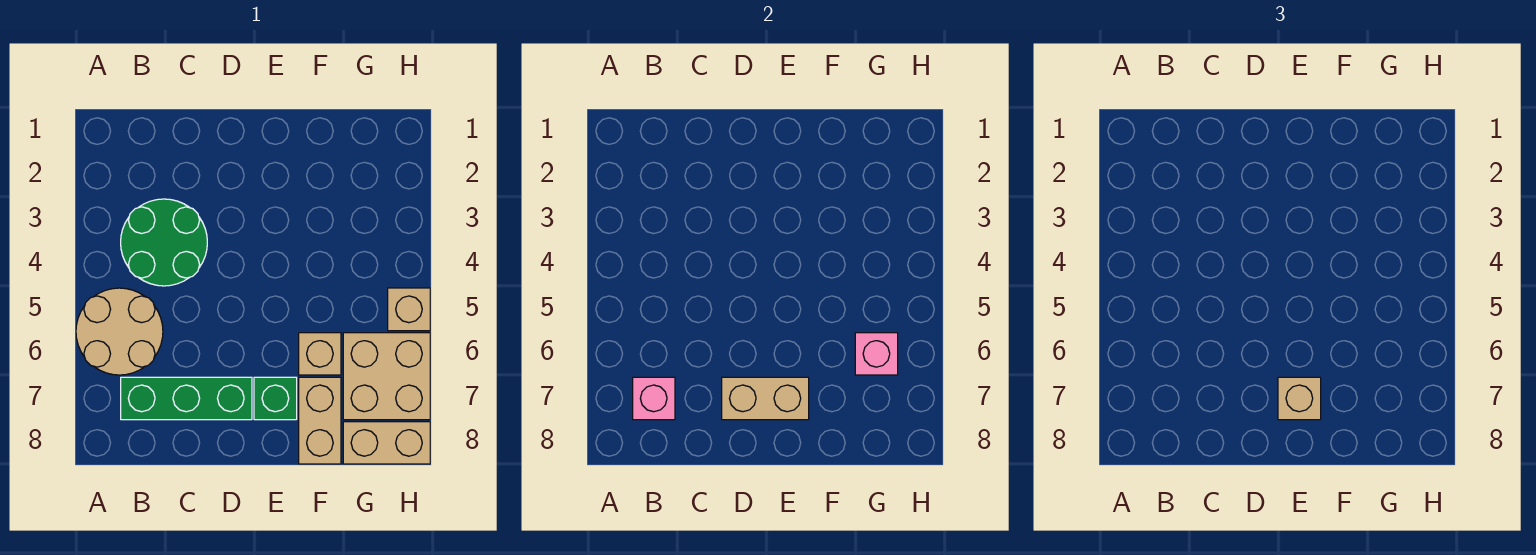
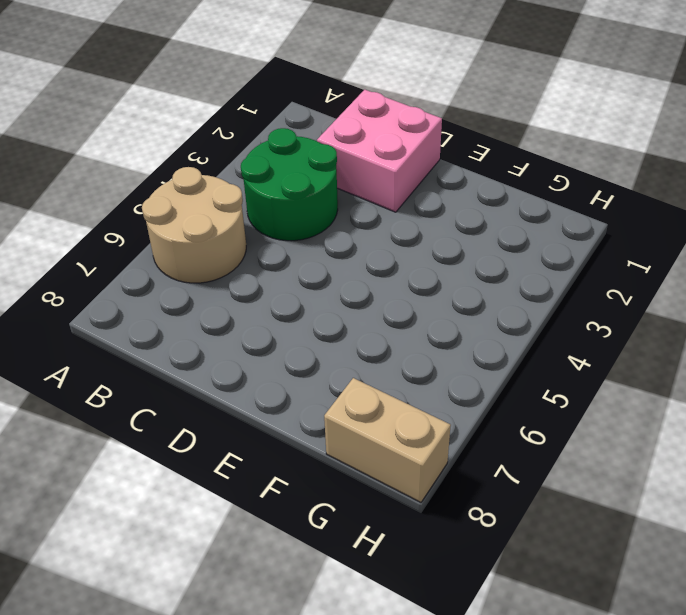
pink brick C1:D2 level 1 -> none
none -> green brick B7:D7 level 1
none -> green brick E7 level 1
none -> tan brick F6 level 1

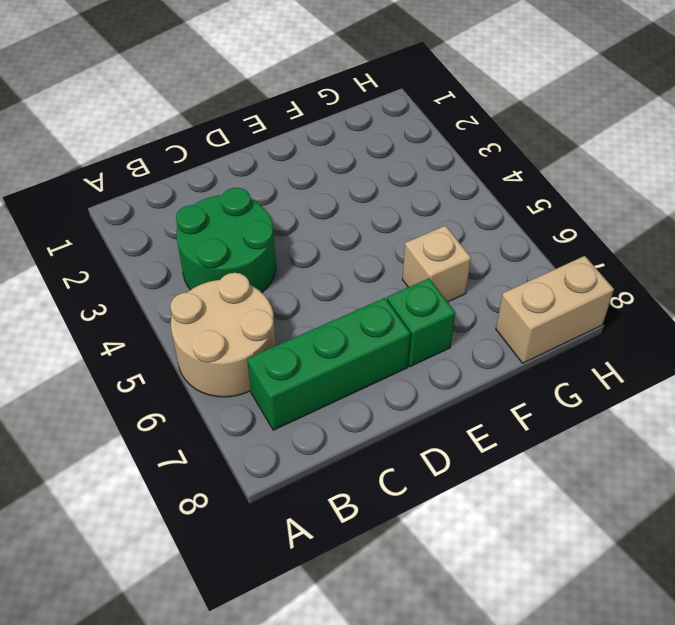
none -> tan brick F7:F8 level 1
none -> tan brick G6:H7 level 1
none -> tan brick H5 level 1

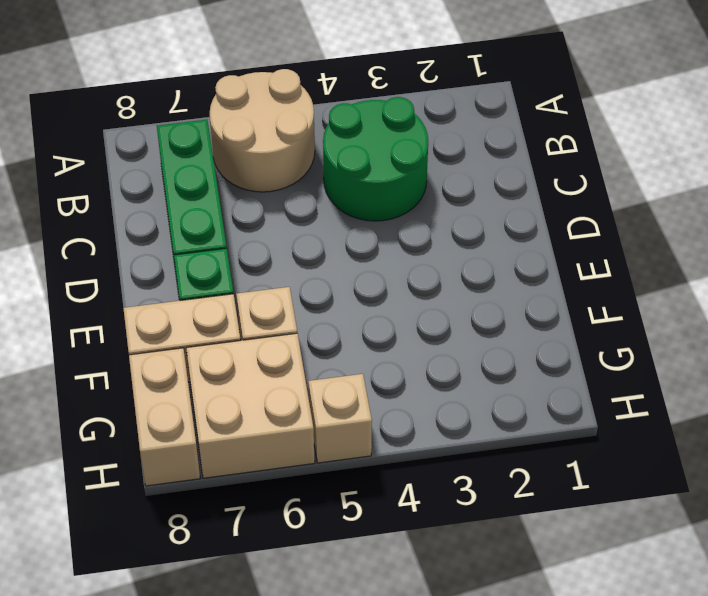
none -> pink brick B7 level 2
none -> tan brick D7:E7 level 2
none -> pink brick G6 level 2

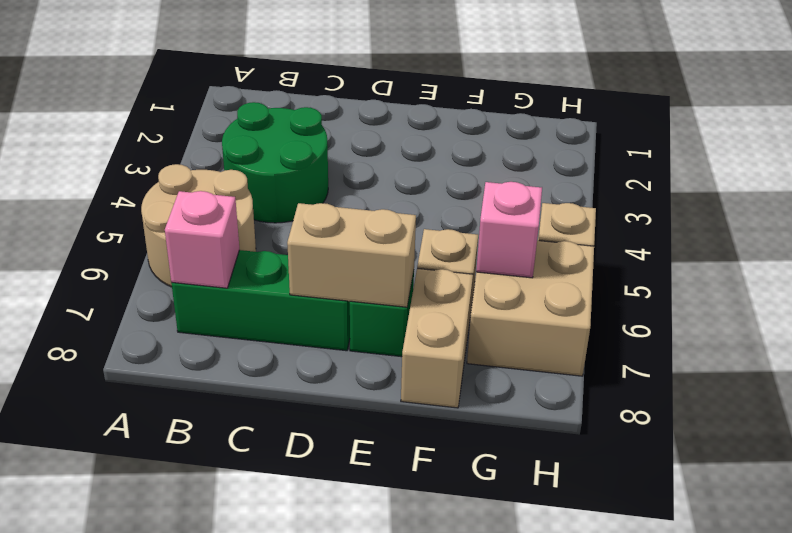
none -> tan brick G8:H8 level 1
none -> tan brick E7 level 3

